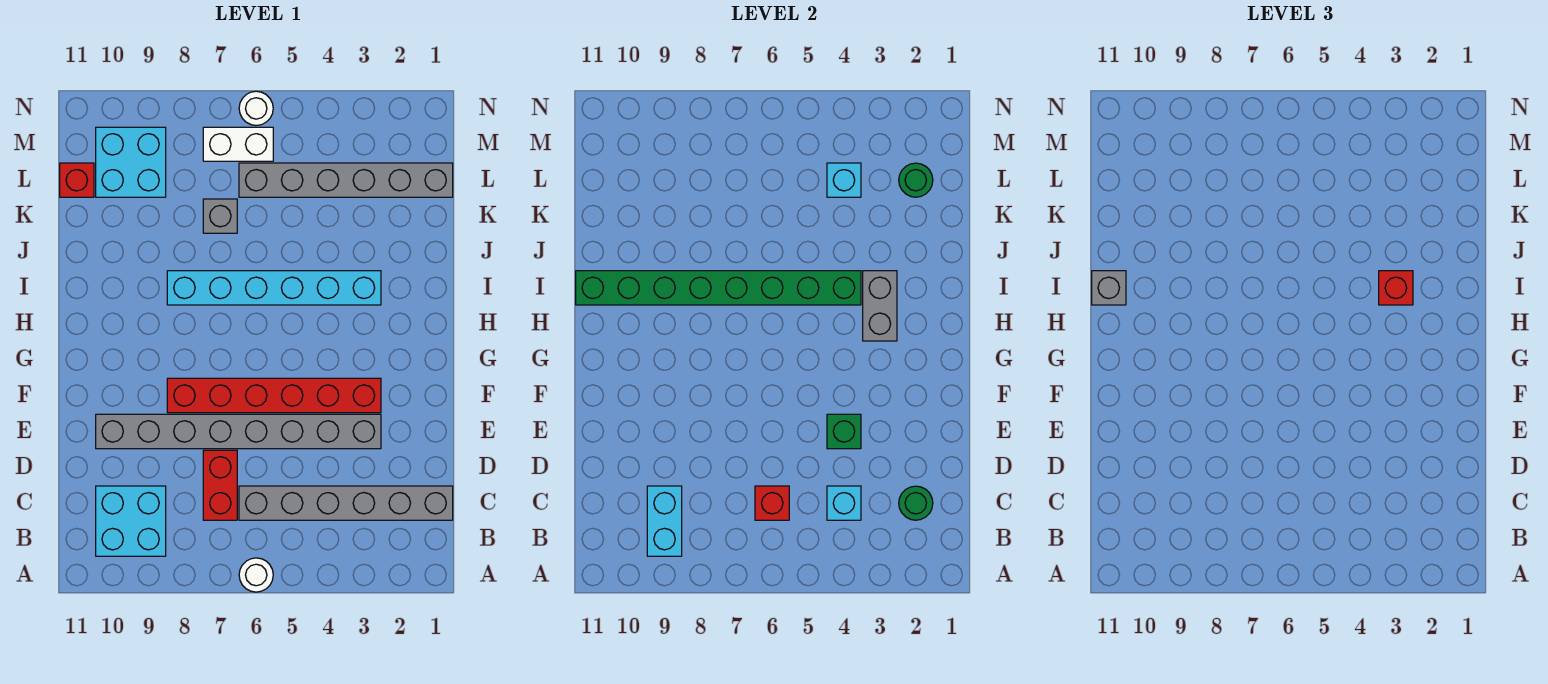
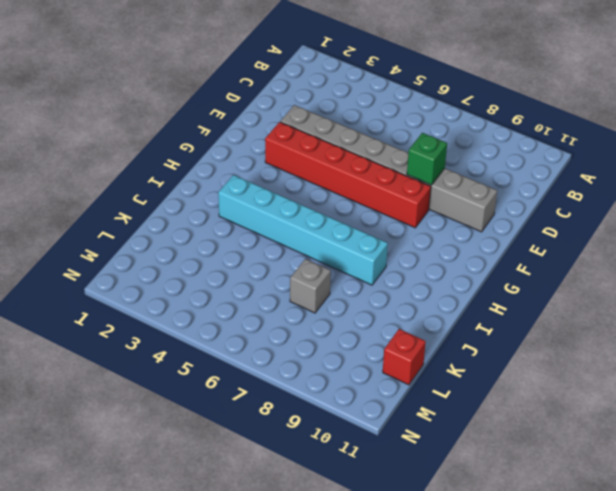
green brick E8 level 2 -> green brick E4 level 2
none -> white round brick A6 level 1
none -> cyan brick B9:C10 level 1
none -> grey brick C1:C6 level 1

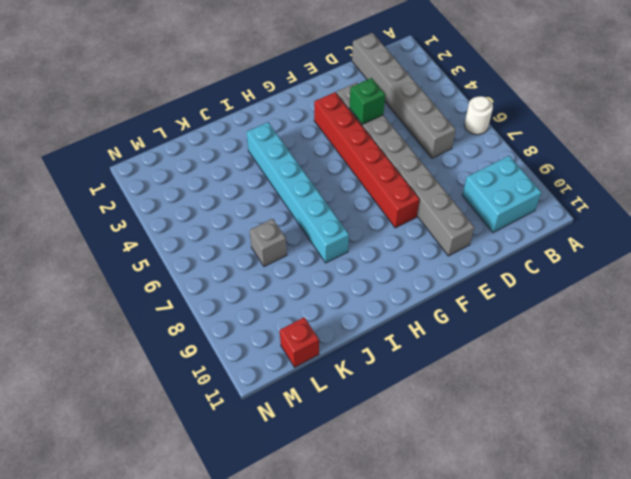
none -> red brick C7:D7 level 1
none -> grey brick L1:L6 level 1
none -> cyan brick L9:M10 level 1

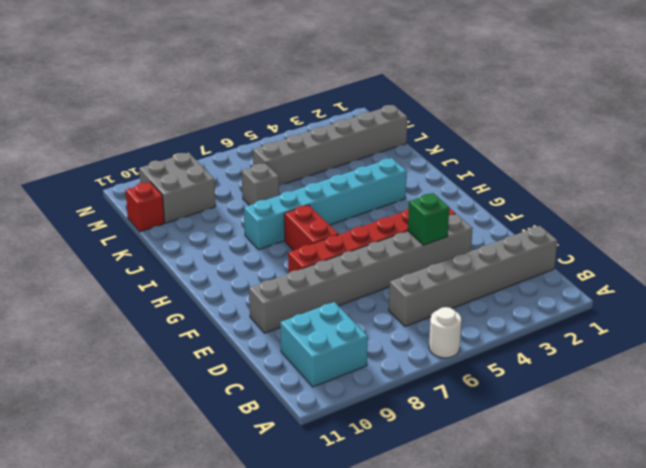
red brick G7:H7 level 1 -> red brick C7:D7 level 1
grey brick L9:M10 level 1 -> cyan brick L9:M10 level 1
none -> white brick M6:M7 level 1
none -> white round brick N6 level 1
none -> cyan brick B9:C9 level 2

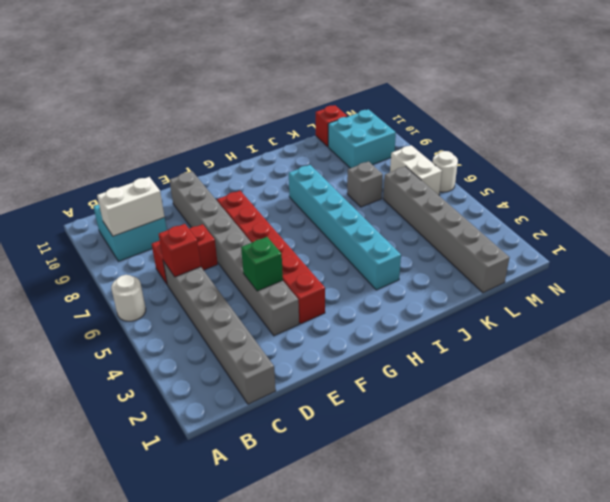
white brick B9:C9 level 2 -> cyan brick B9:C9 level 2
none -> green round brick C2 level 2
none -> cyan brick C4 level 2
none -> grey brick H3:I3 level 2

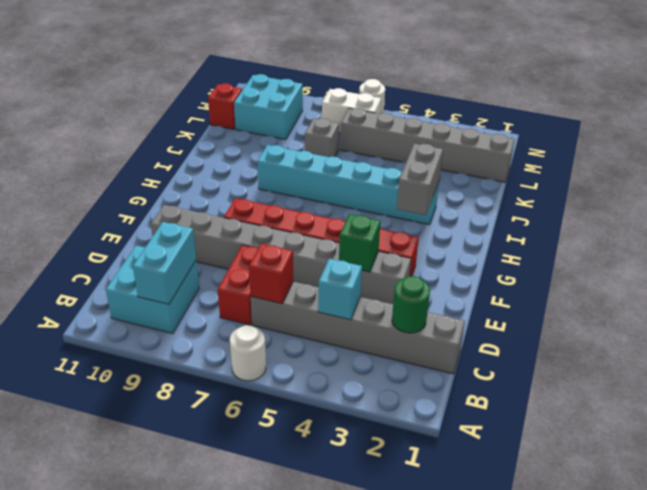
none -> green brick I4:I11 level 2
none -> green round brick L2 level 2
none -> cyan brick L4 level 2

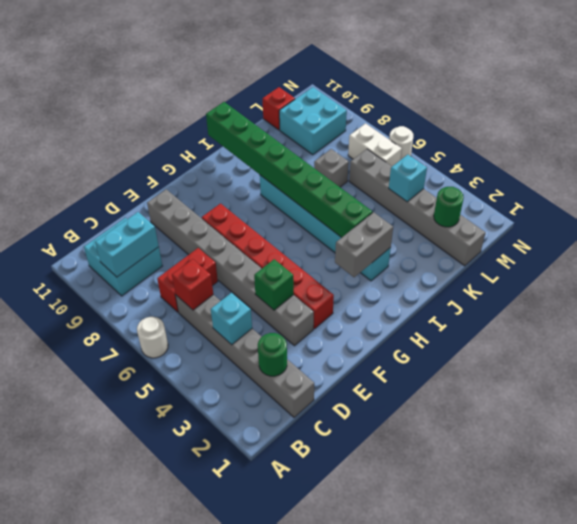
none -> red brick I3 level 3
none -> grey brick I11 level 3

